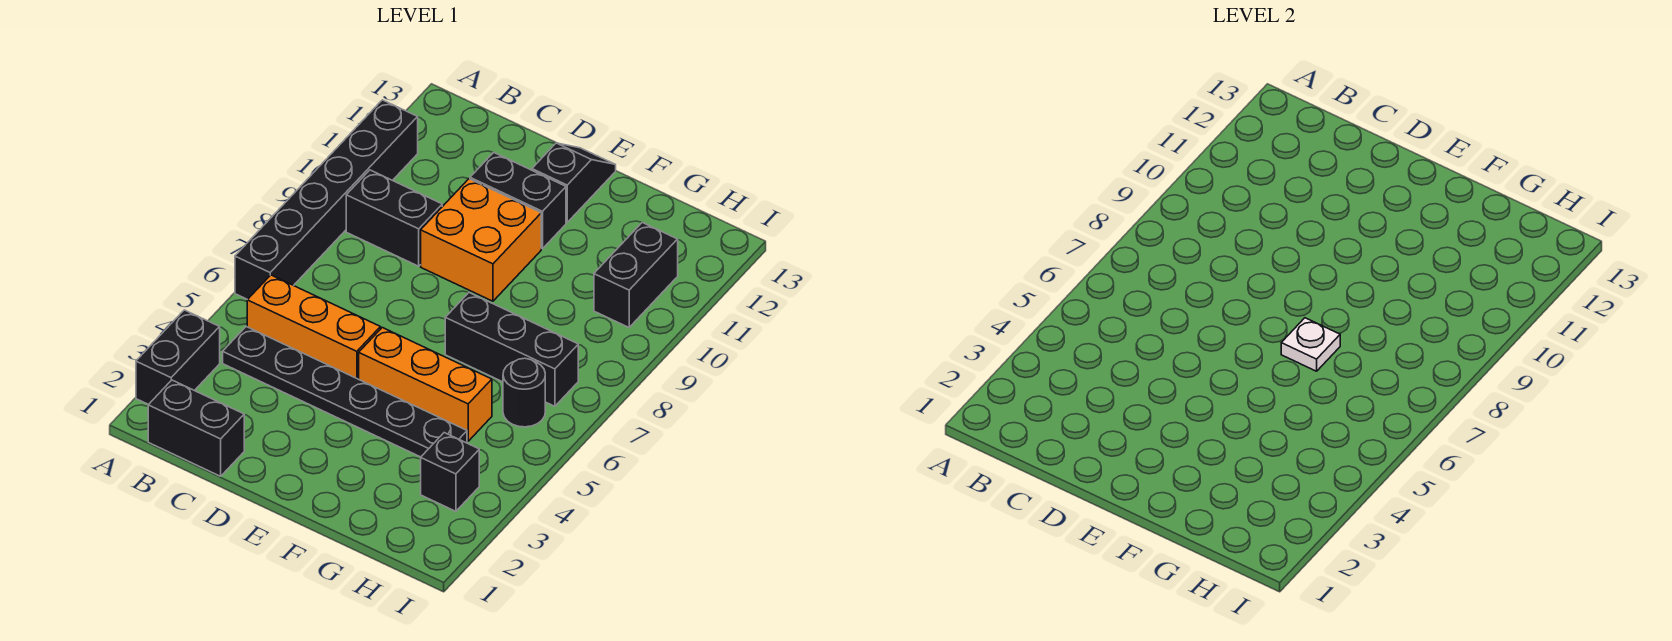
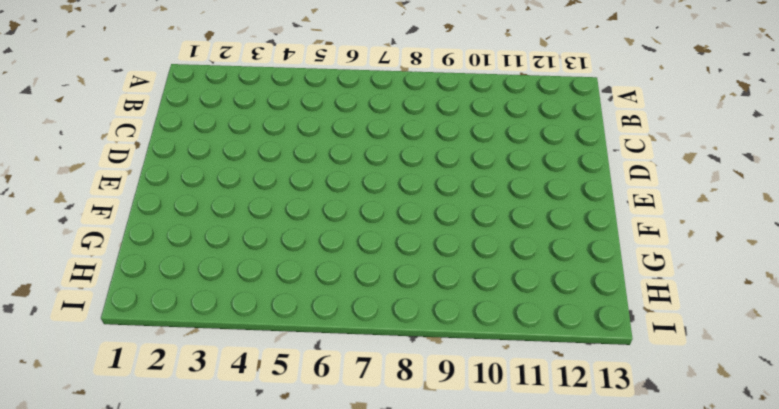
none -> black brick A2:A3 level 1
none -> black brick A6:A11 level 1
none -> black brick B1:C1 level 1

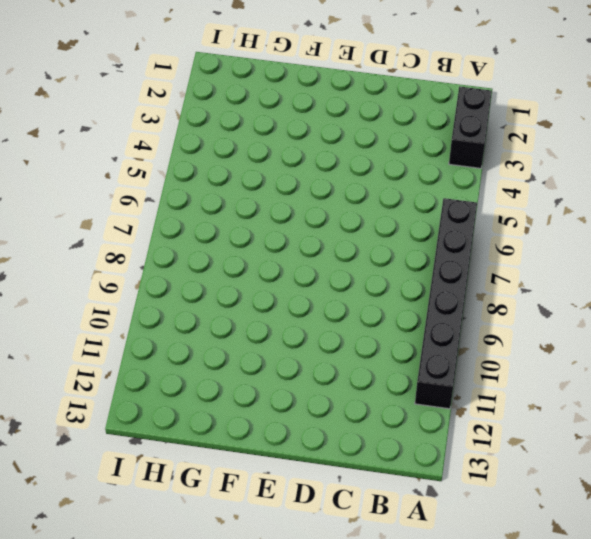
none -> black brick B1:C1 level 1
none -> black plate B4:G4 level 1
none -> orange brick B5:D5 level 1

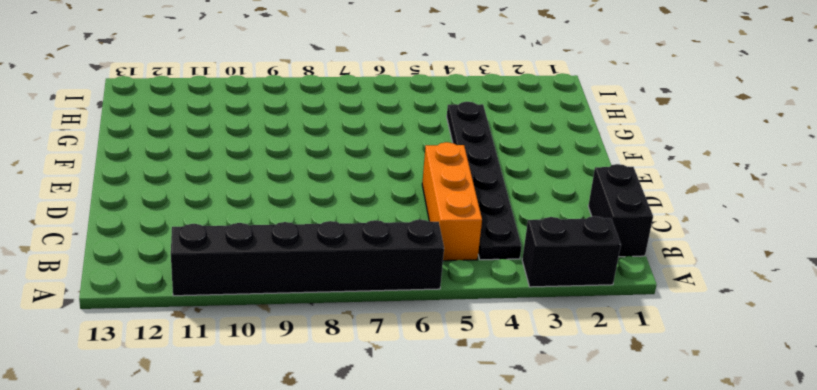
none -> black brick B9:C9 level 1
none -> orange brick D9:E10 level 1
none -> black brick D11:E11 level 1

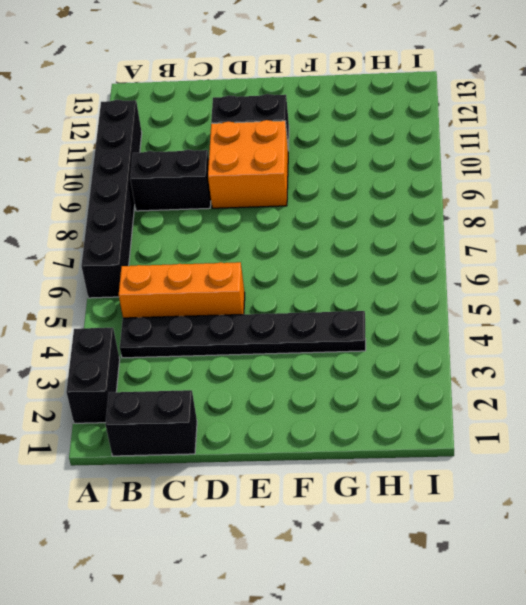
none -> orange brick E5:G5 level 1
none -> black slope E12:E13 level 1 top 12
none -> black brick F7:H7 level 1

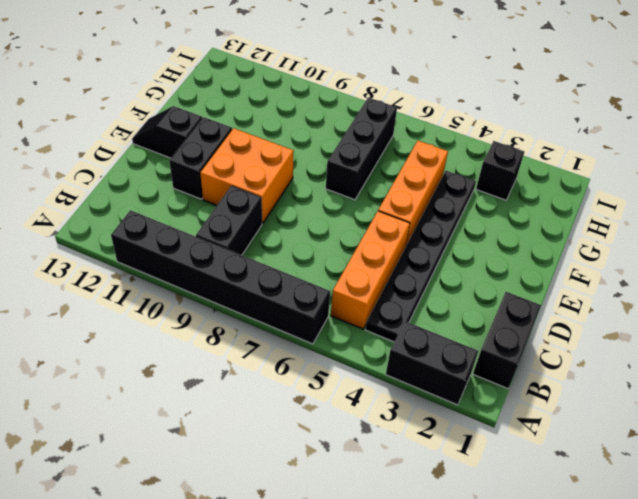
none -> black round brick H6 level 1
none -> black brick H10:H11 level 1
none -> white plate F7 level 2

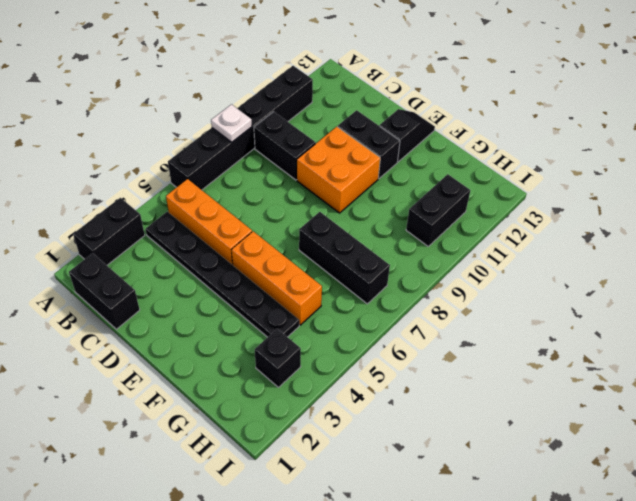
white plate A8 level 2 -> white plate F7 level 2
none -> black round brick H6 level 1

